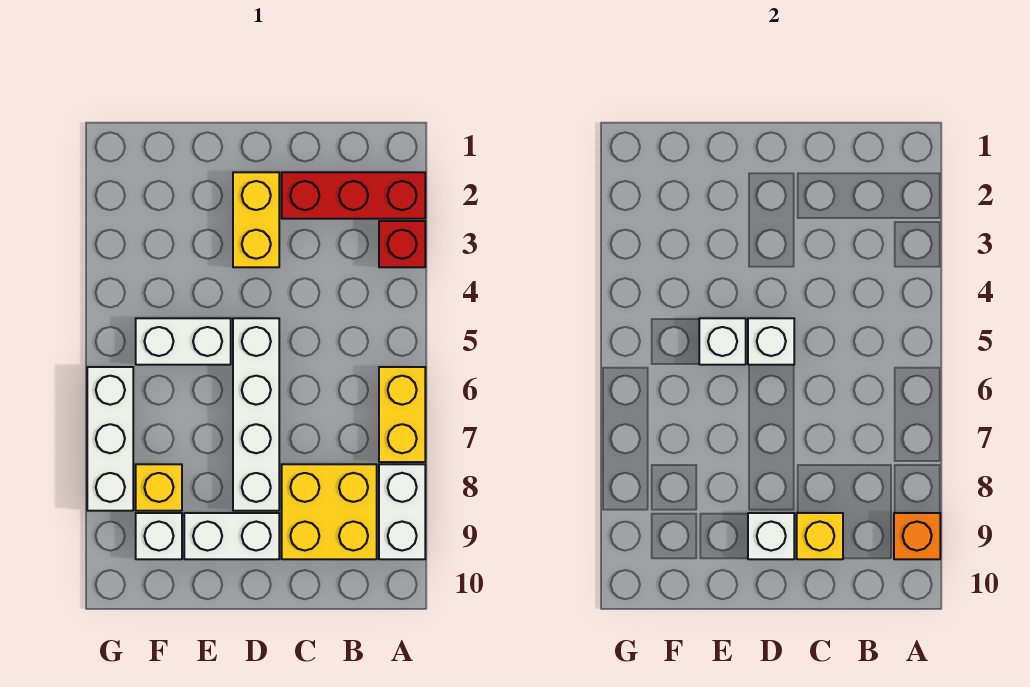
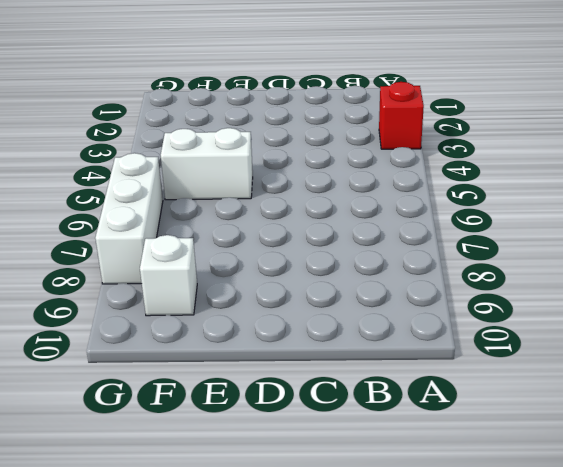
none -> red brick A2:C2 level 1
none -> yellow brick A6:A7 level 1
none -> white brick A8:A9 level 1

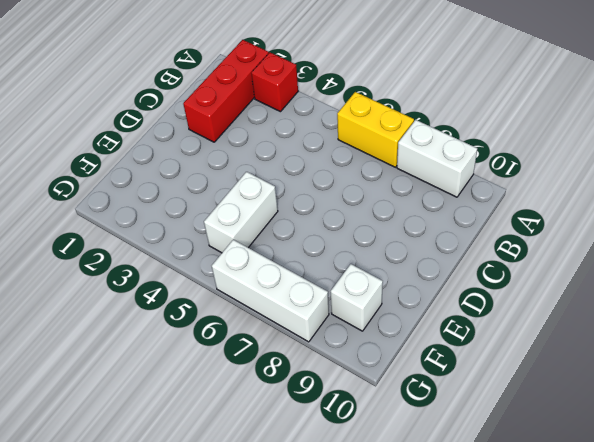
none -> yellow brick B8:C9 level 1
none -> yellow brick D2:D3 level 1
none -> white brick D5:D8 level 1

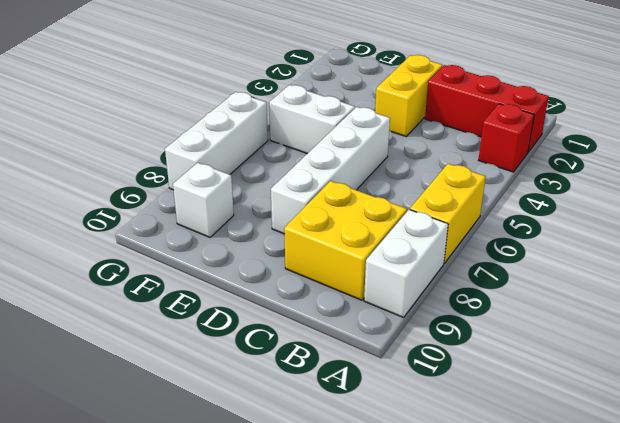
none -> white brick D9:E9 level 1
none -> yellow brick F8 level 1
none -> orange brick A9 level 2

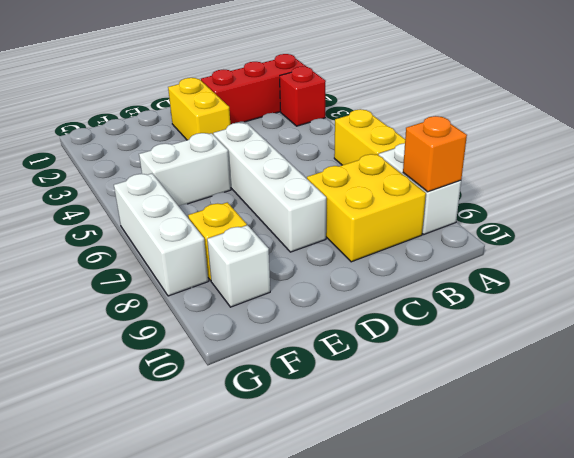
none -> white brick D9:E9 level 1
none -> yellow brick C9 level 2
none -> white brick D5 level 2

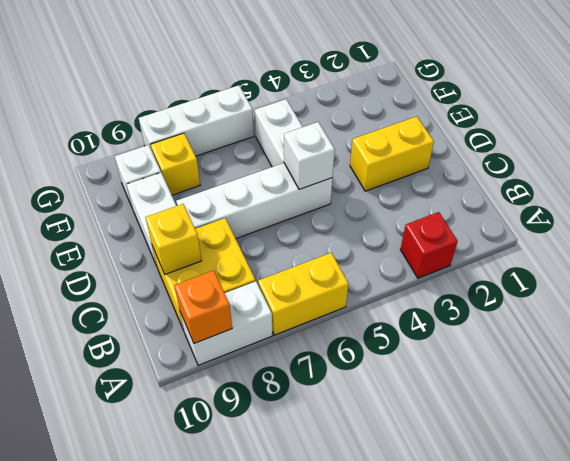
none -> red brick A2:C2 level 1
none -> white brick D9 level 2
none -> white brick E5 level 2

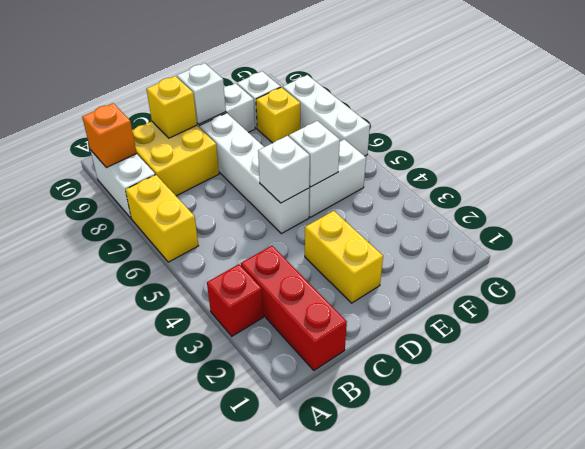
red brick B1:B3 level 1 -> red brick A2:C2 level 1

